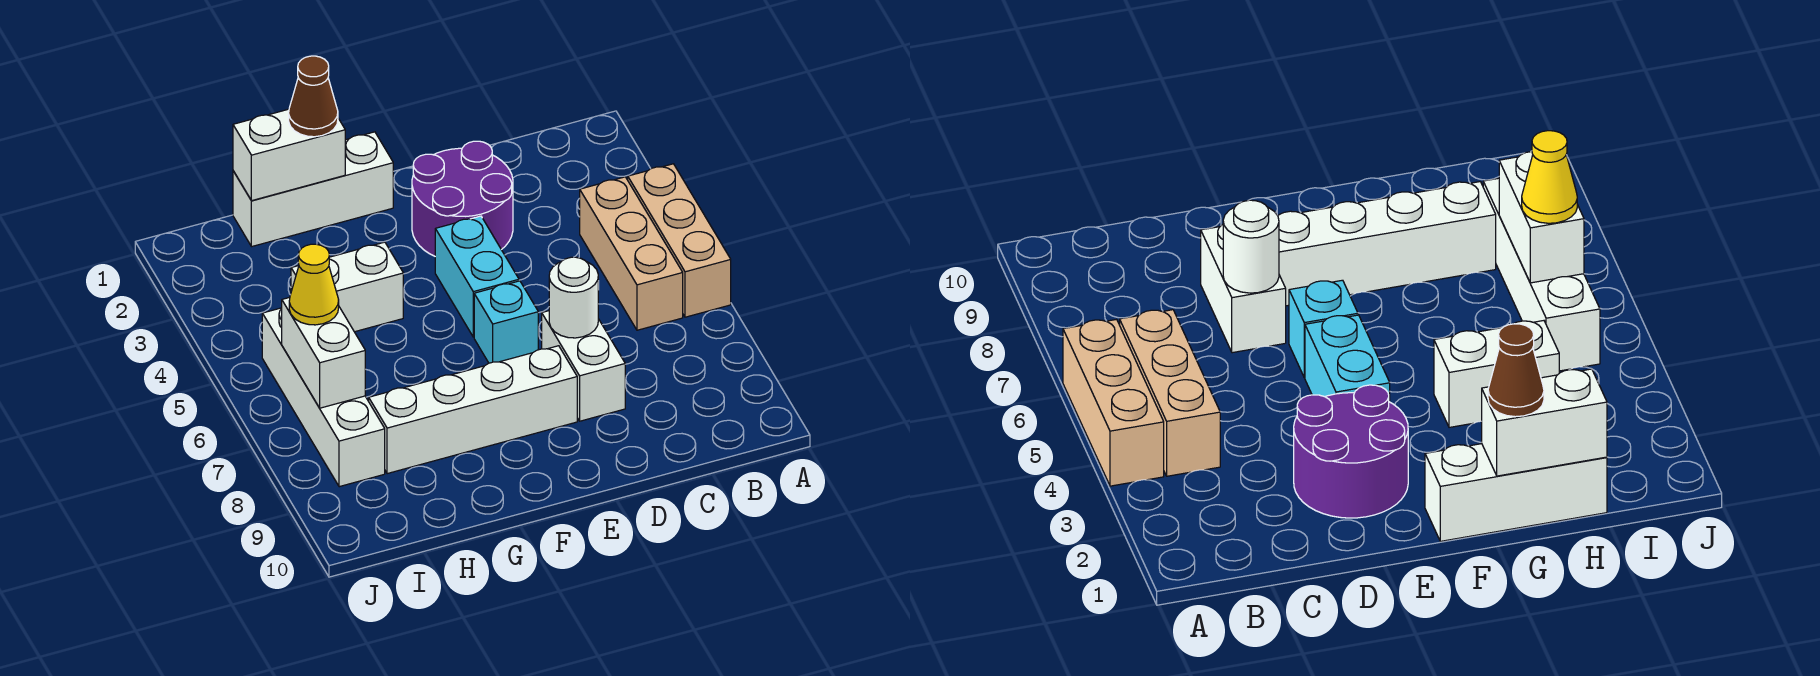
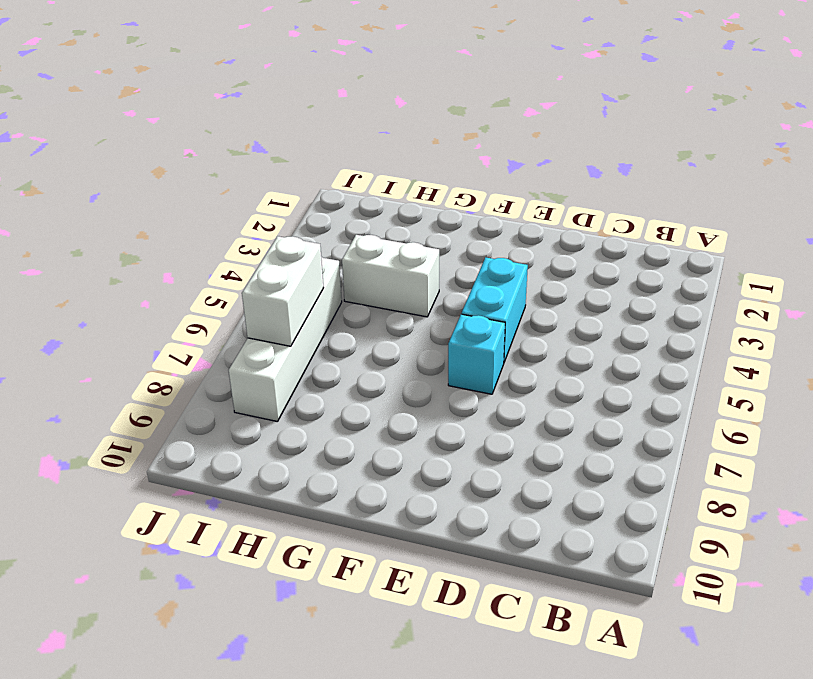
none -> tan brick A4:A6 level 1
none -> tan brick B4:B6 level 1
none -> purple round brick D2:E3 level 1

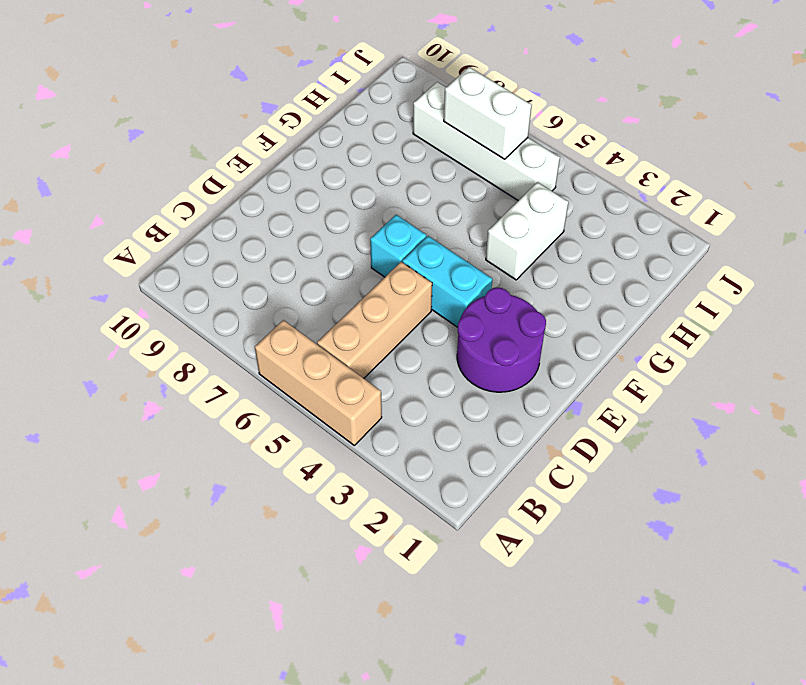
tan brick B5:D5 level 1 -> tan brick B4:B6 level 1
none -> white brick D7:D8 level 1
none -> white brick E8:H8 level 1
none -> white brick F1:H1 level 1

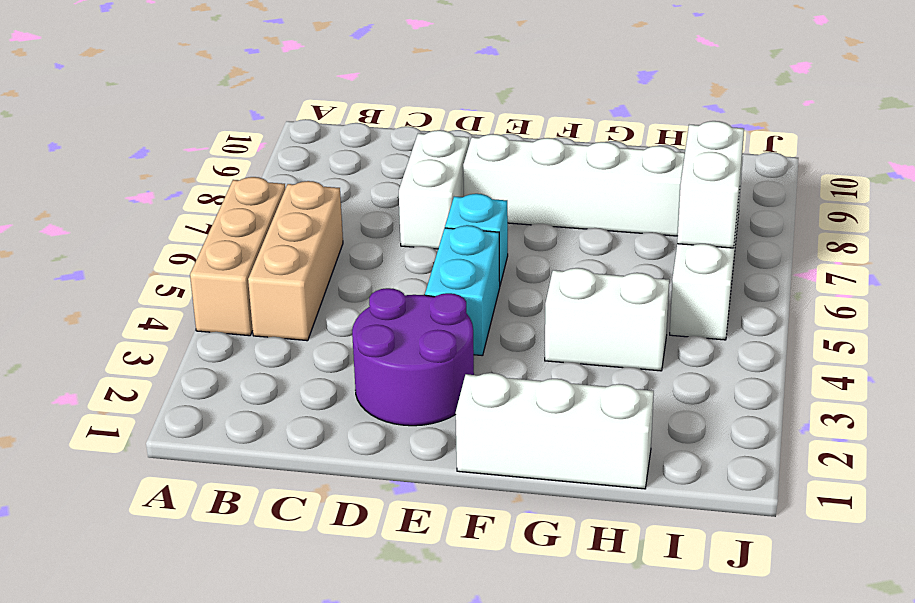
none -> white round brick D7 level 2
none -> white brick G1:H1 level 2
none -> brown cone G1 level 3

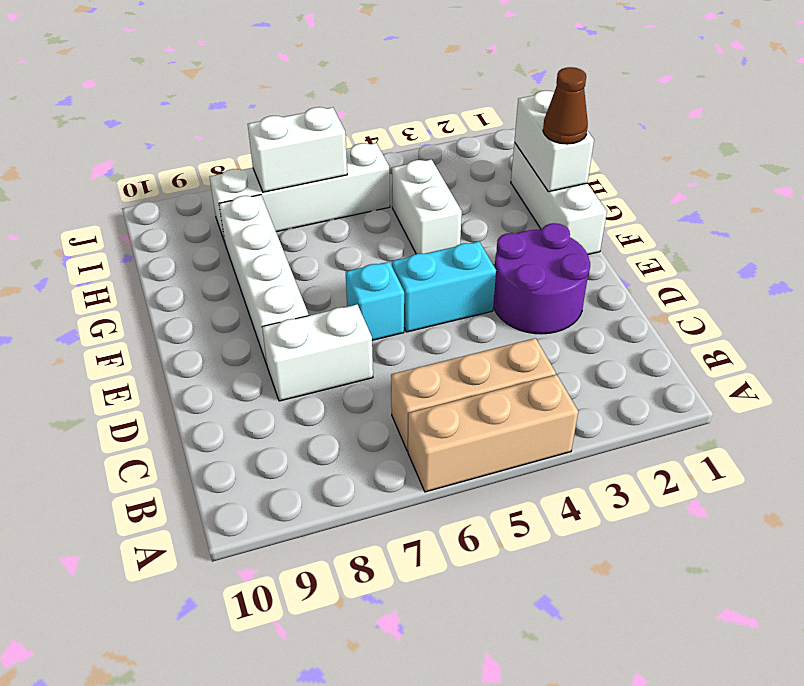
none -> white round brick D7 level 2
none -> yellow cone I6 level 3

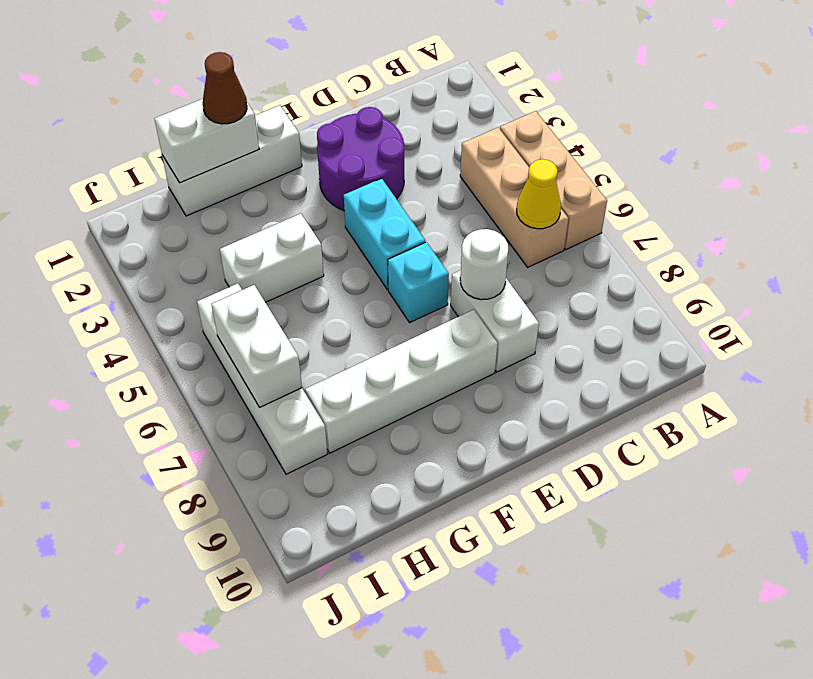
yellow cone B6 level 2 -> yellow cone I6 level 3

